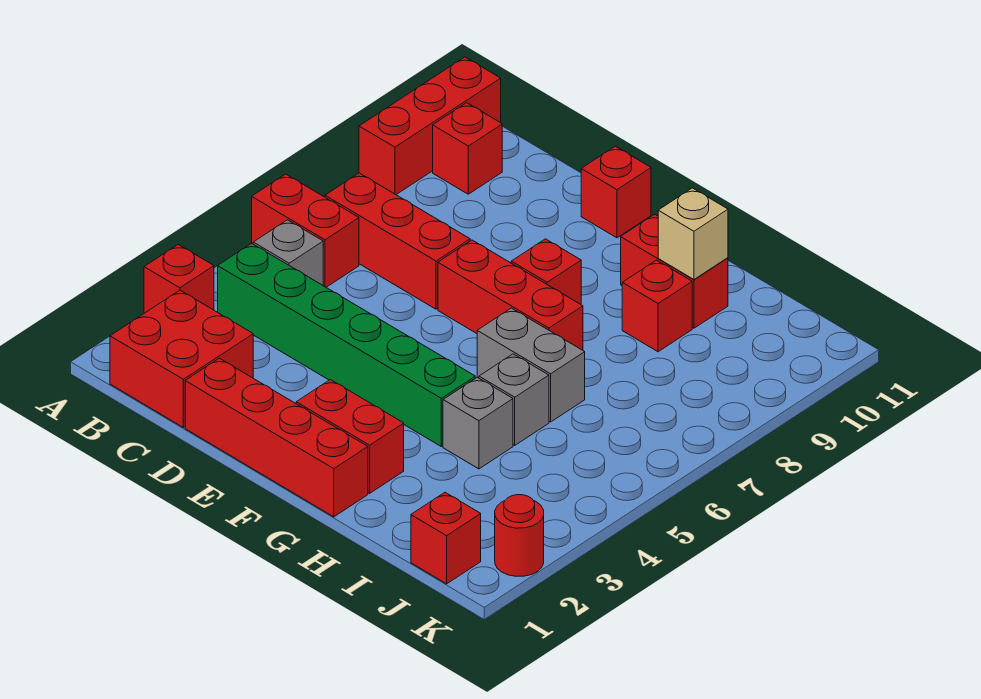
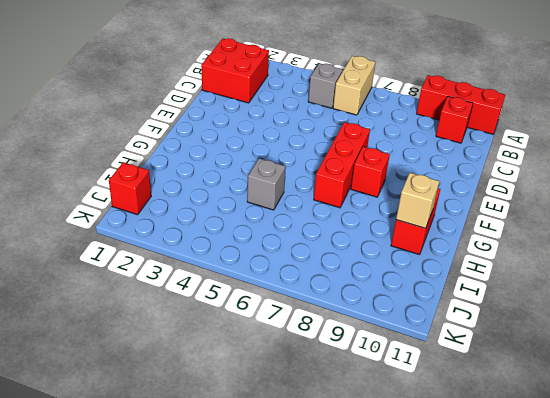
tan brick A6:B6 level 1 -> red brick A6:B6 level 1
none -> red brick A3 level 1
none -> green brick B4:G4 level 1
none -> red brick B7:D7 level 1

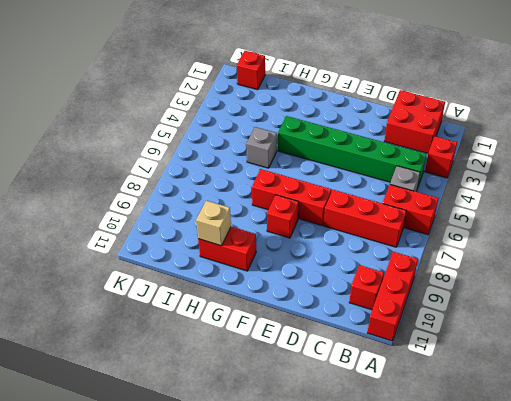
none -> red brick D1:G1 level 1
none -> red brick E11 level 1
none -> red brick F2:G2 level 1

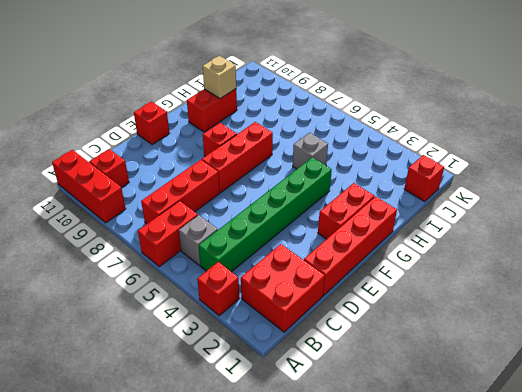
none -> grey brick G6:H6 level 1
none -> grey brick H4 level 1
none -> red brick H9 level 1

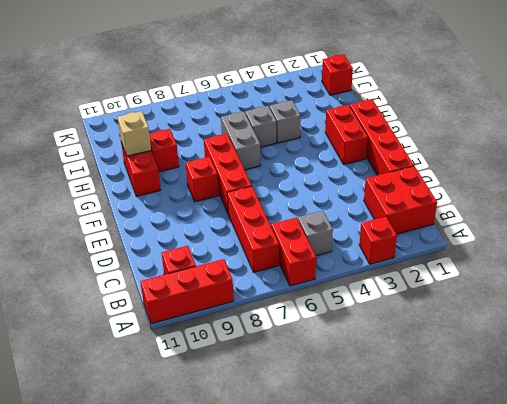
none -> green brick B4:G4 level 1
none -> red brick E11 level 1
none -> red round brick K2 level 1

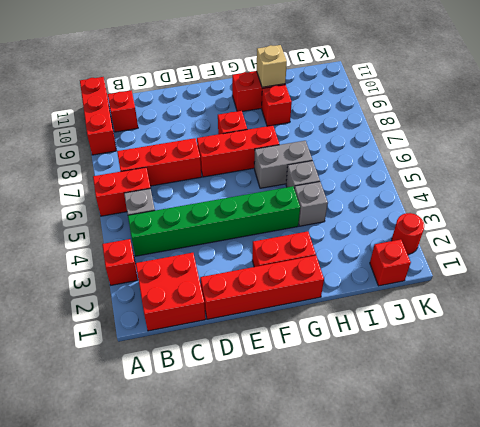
none -> red brick E11 level 1

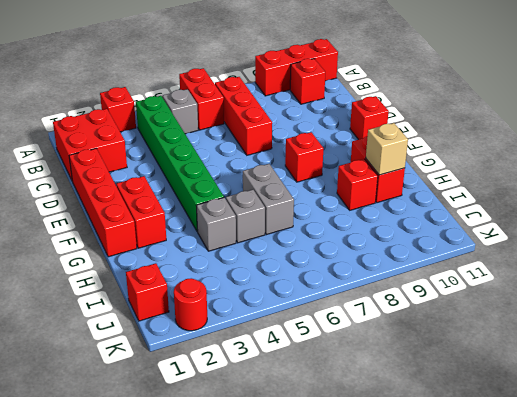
none -> red brick E7:G7 level 1

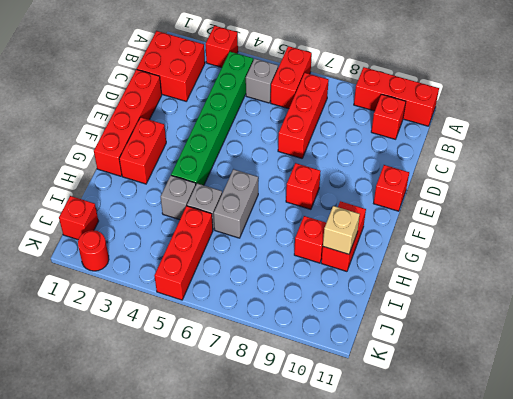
red brick I5:K5 level 1 -> red brick E7:G7 level 1

